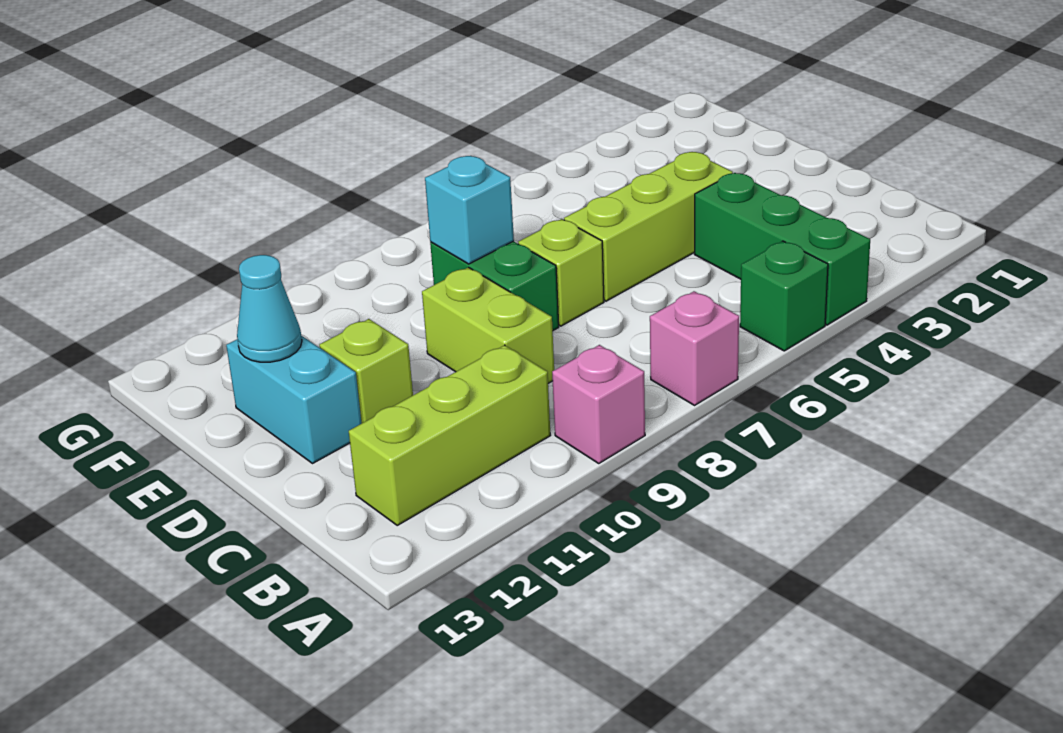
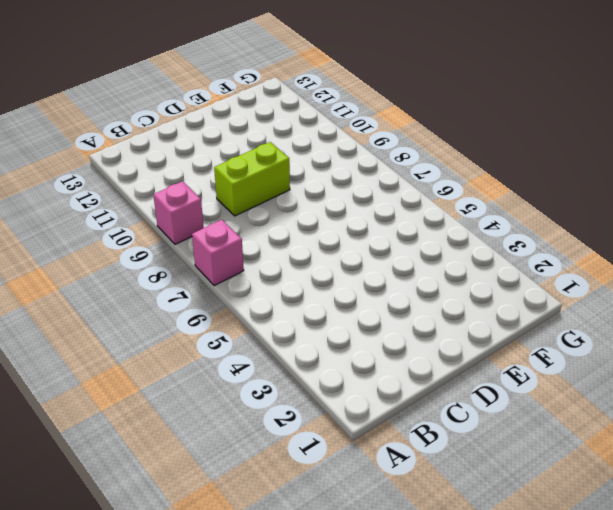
none -> green brick A4:C4 level 1
none -> green brick A5 level 1
none -> lime brick B10:B12 level 1

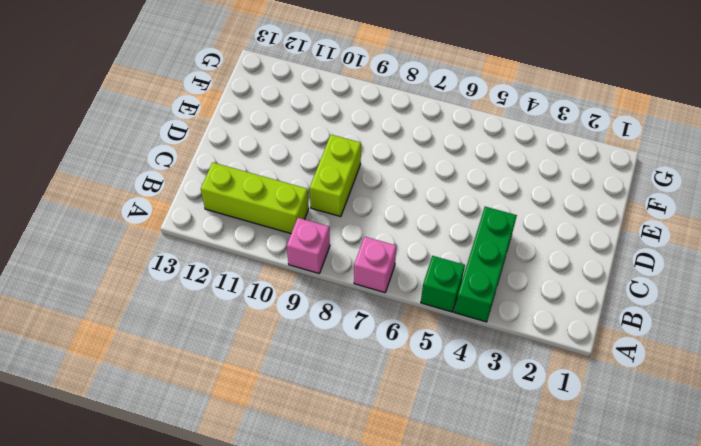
none -> lime brick D4:D6 level 1
none -> lime brick D7 level 1
none -> green brick D8:E8 level 1

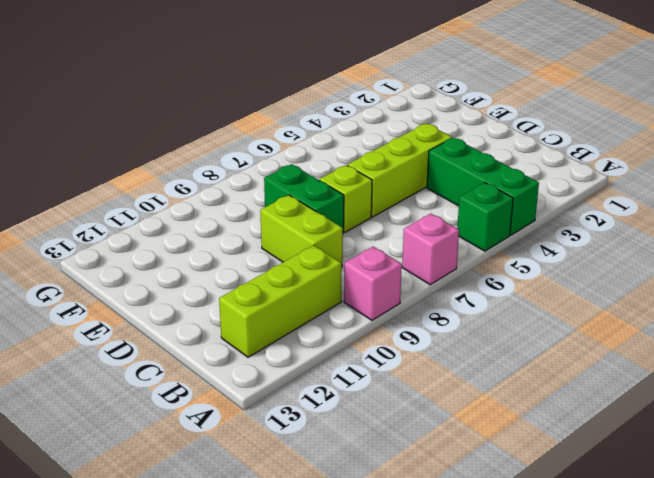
none -> lime brick D11 level 1
none -> cyan brick D12:E12 level 1
none -> cyan brick E8 level 2

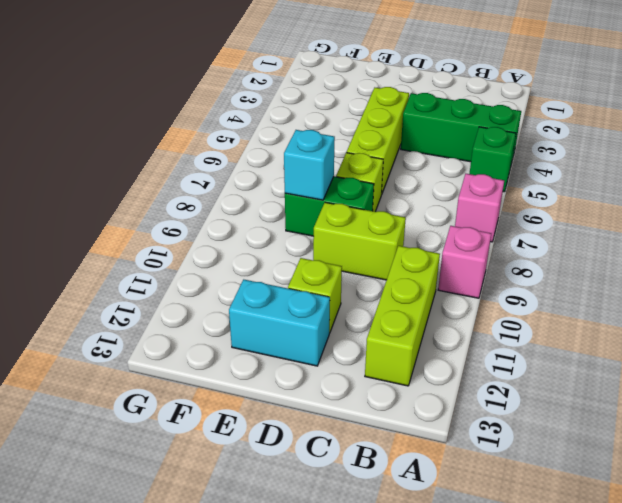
none -> cyan cone E12 level 2

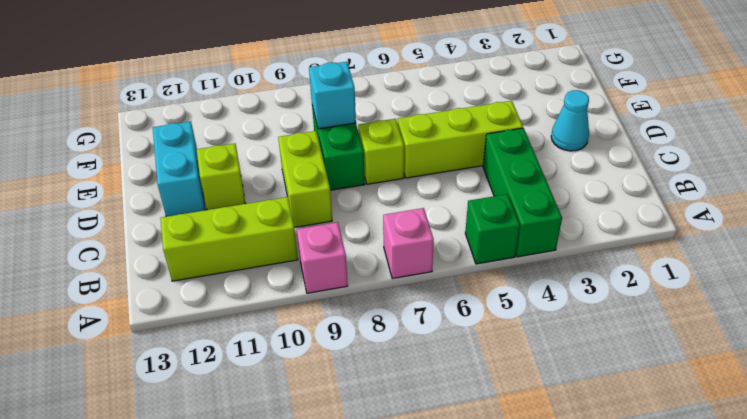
cyan cone D2 level 1 -> cyan cone E12 level 2

